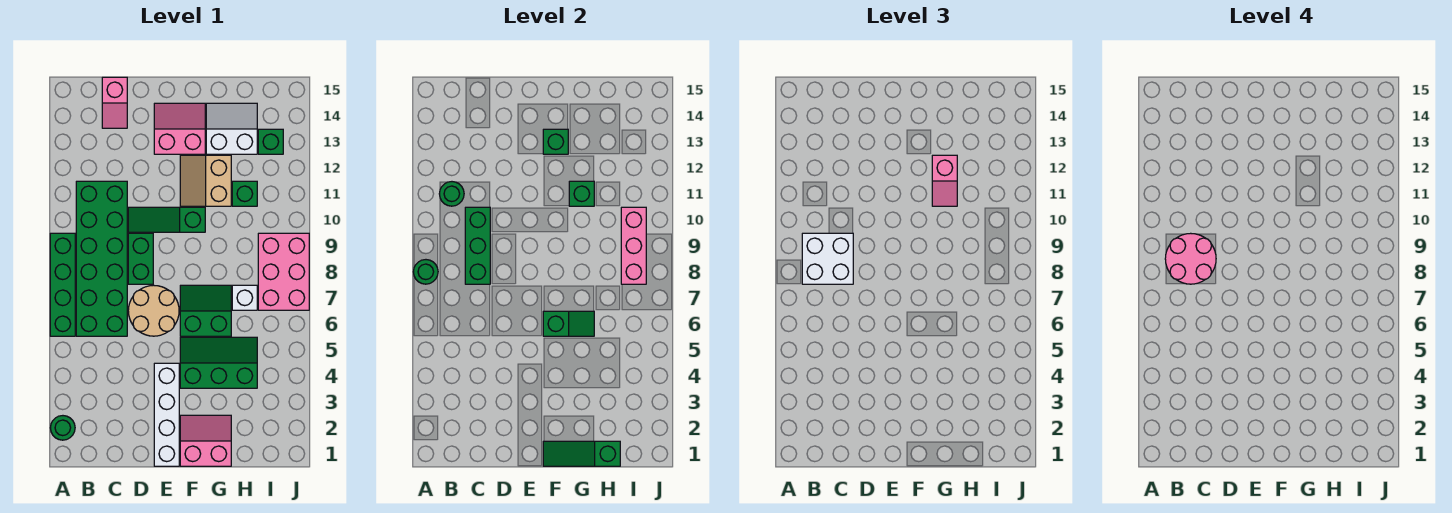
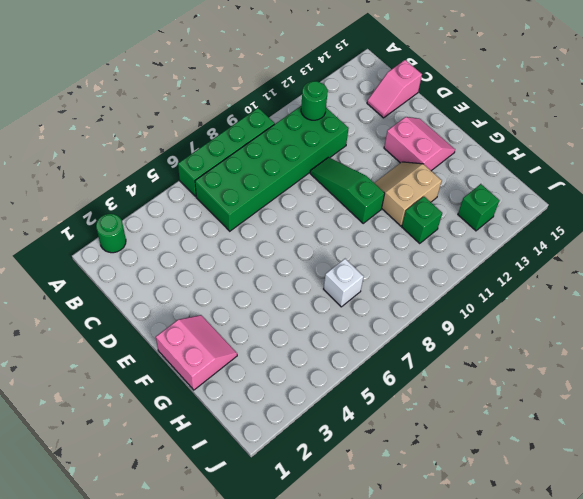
none -> tan round brick D6:E7 level 1
none -> green brick D8:D9 level 1
none -> white brick E1:E4 level 1

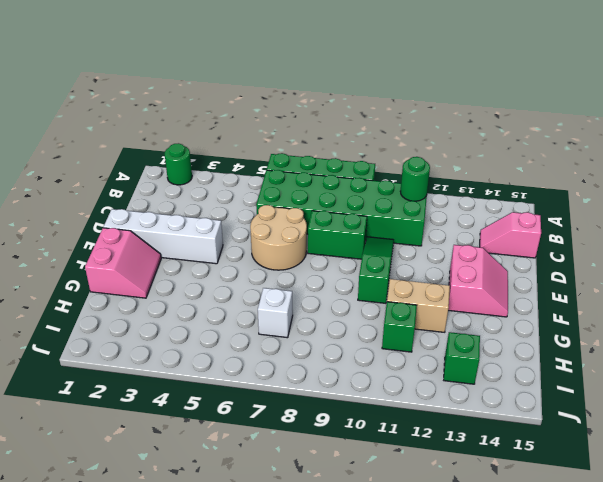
none -> green slope F4:H5 level 1 top 4
none -> green slope F6:G7 level 1 top 6
none -> white slope G13:H14 level 1 top 13

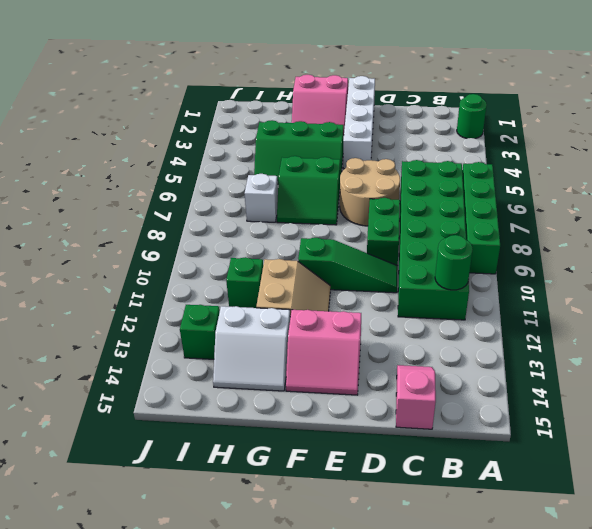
none -> pink brick I7:J9 level 1
none -> green round brick A8 level 2
none -> green brick C8:C10 level 2

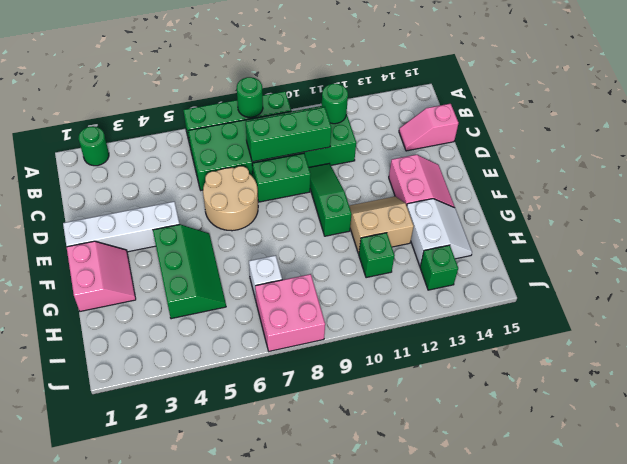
pink brick I7:J8 level 1 -> pink brick I7:J9 level 1
none -> green slope F6:G7 level 1 top 6
none -> green slope F1:H1 level 2 top H
none -> green slope F6:G6 level 2 top F

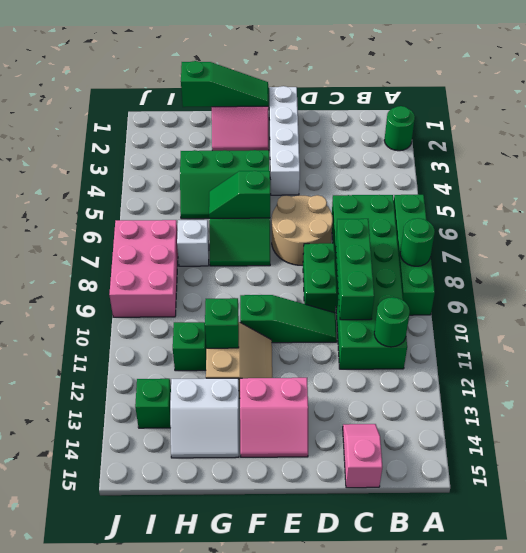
none -> green brick F13 level 2
none -> pink brick I8:I10 level 2
none -> white brick B8:C9 level 3

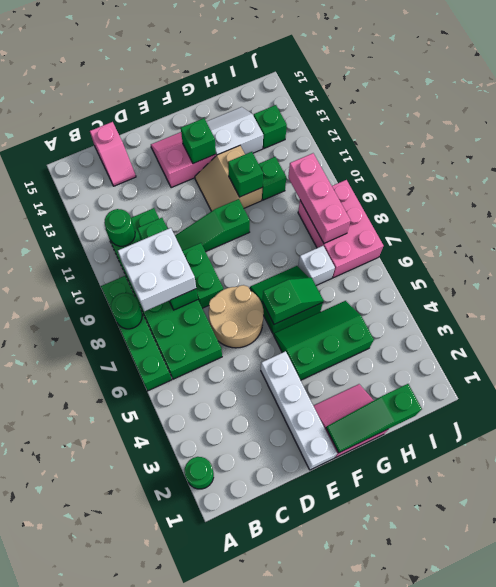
none -> pink slope G11:G12 level 3 top 12
none -> pink round brick B8:C9 level 4

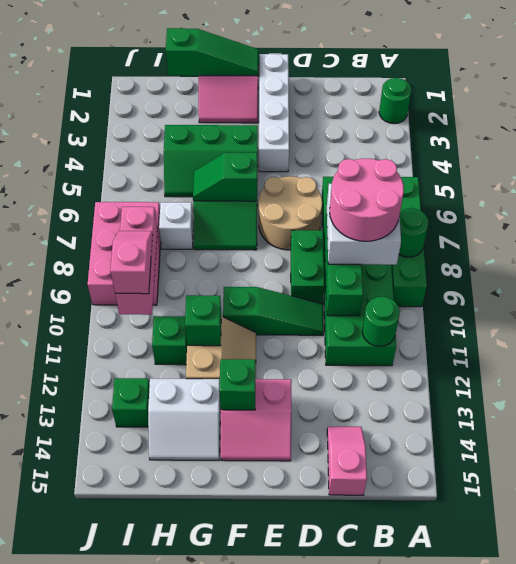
pink slope I9:I10 level 3 top 10 -> pink slope G11:G12 level 3 top 12

